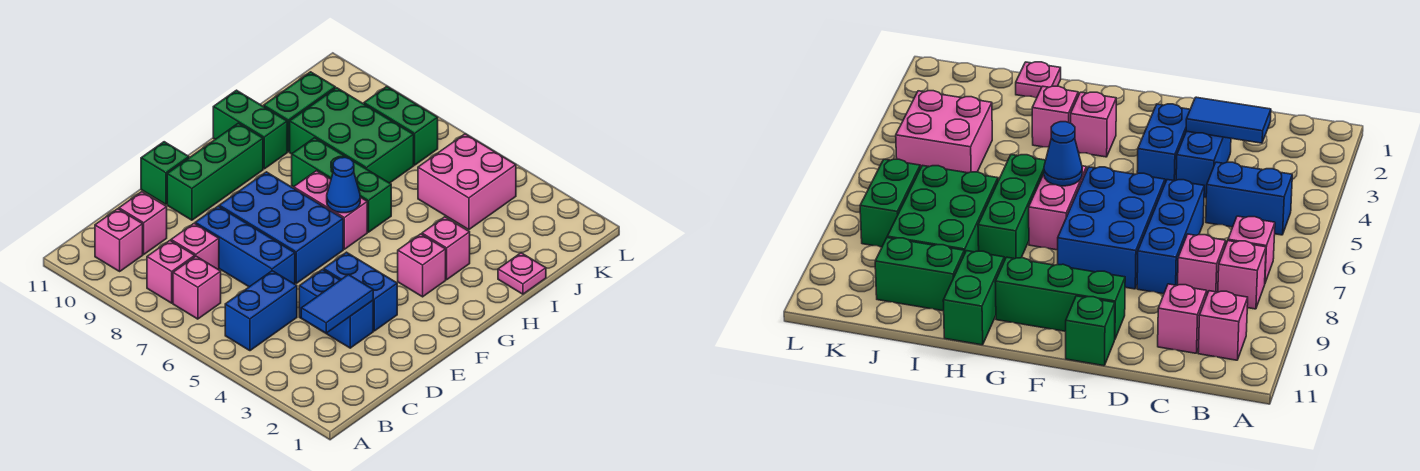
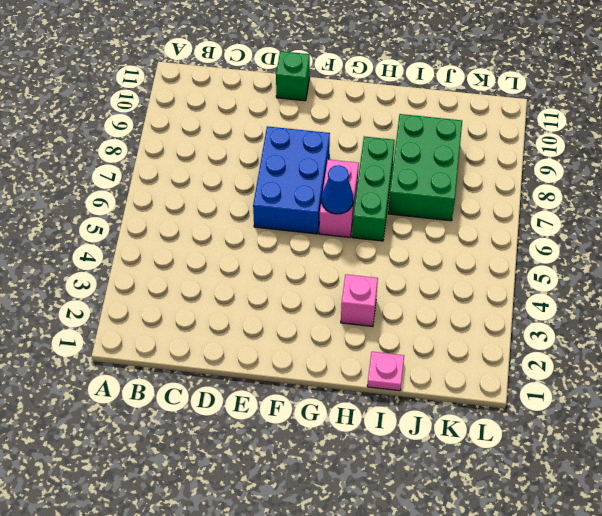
none -> blue brick B5:C5 level 1
none -> pink brick B7 level 1
none -> pink brick B8 level 1

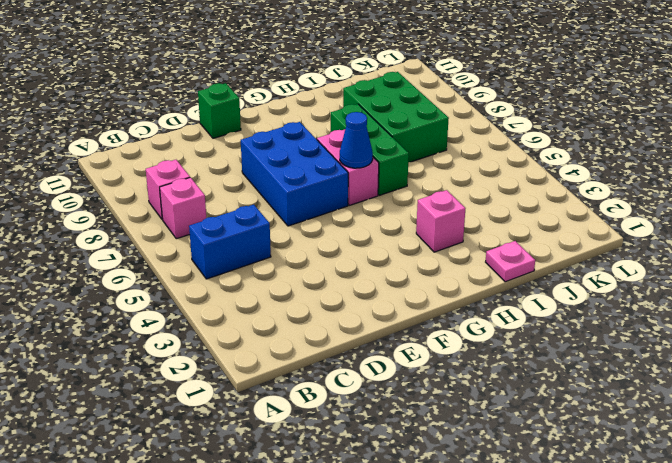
none -> pink brick B10 level 1
none -> pink brick C8 level 1
none -> pink brick C10 level 1

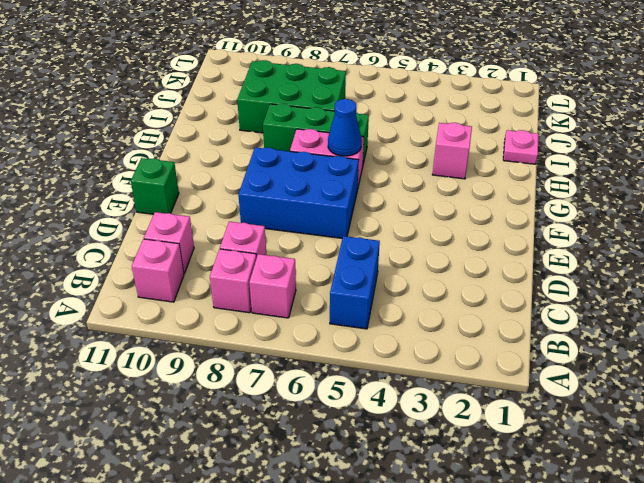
none -> blue brick D3:D4 level 1
none -> blue brick D6:D8 level 1
none -> blue brick E3:E4 level 1

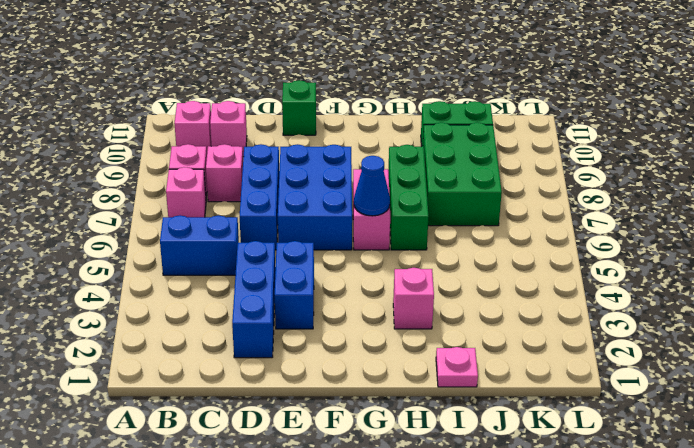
blue brick D2:D4 level 1 -> blue brick D3:D4 level 1
none -> green brick E10:G10 level 1
none -> pink brick G3 level 1
none -> green brick H10:H11 level 1

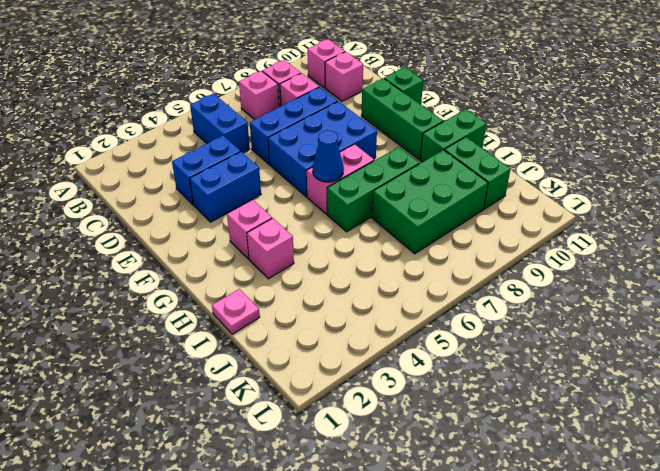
none -> pink brick J4:K5 level 1
none -> green brick K7:K8 level 1
none -> blue tile C3:D3 level 2

